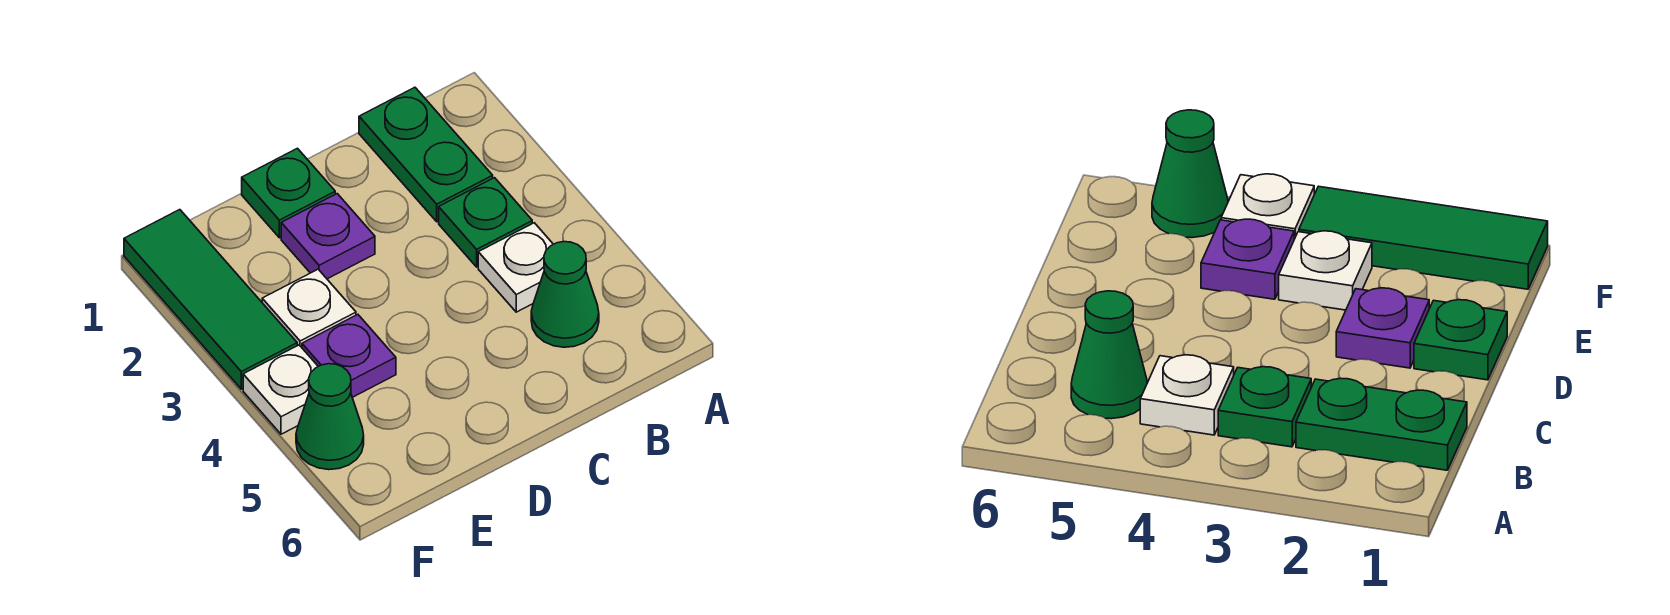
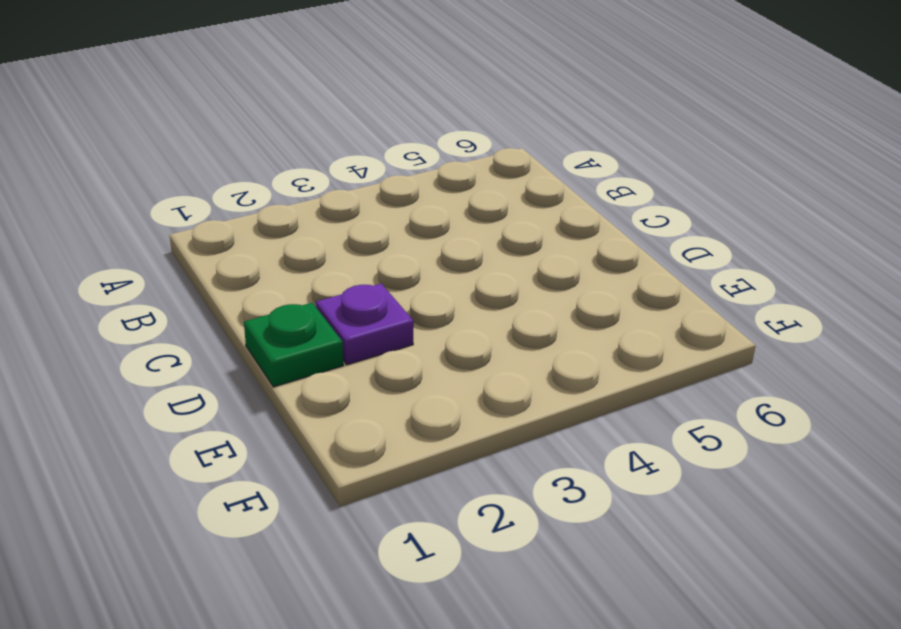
none -> green plate B1:B2 level 1
none -> green plate B3 level 1

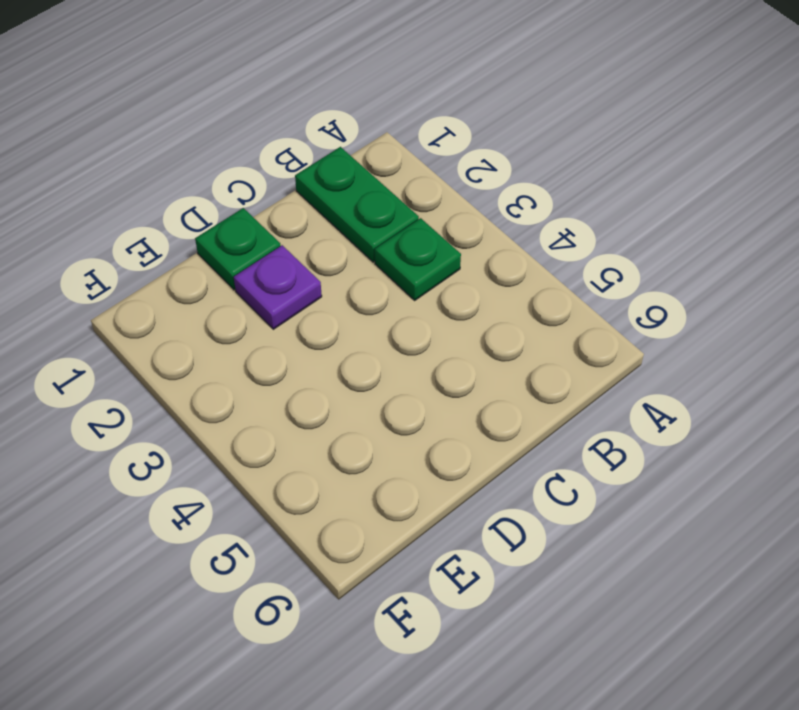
none -> white plate B4 level 1
none -> green cone B5 level 1

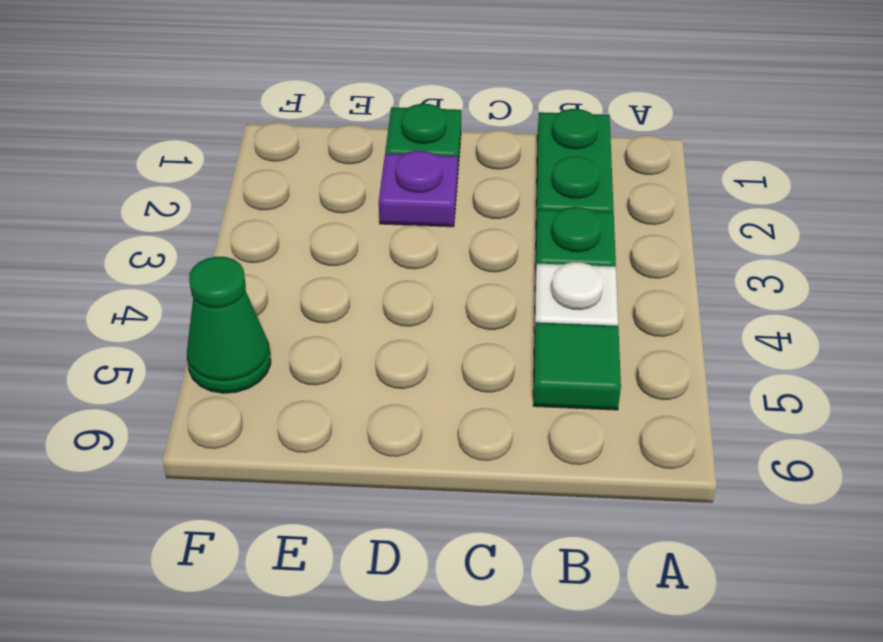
green tile B5 level 1 -> green cone B5 level 1
none -> white plate E3 level 1
none -> purple plate E4 level 1

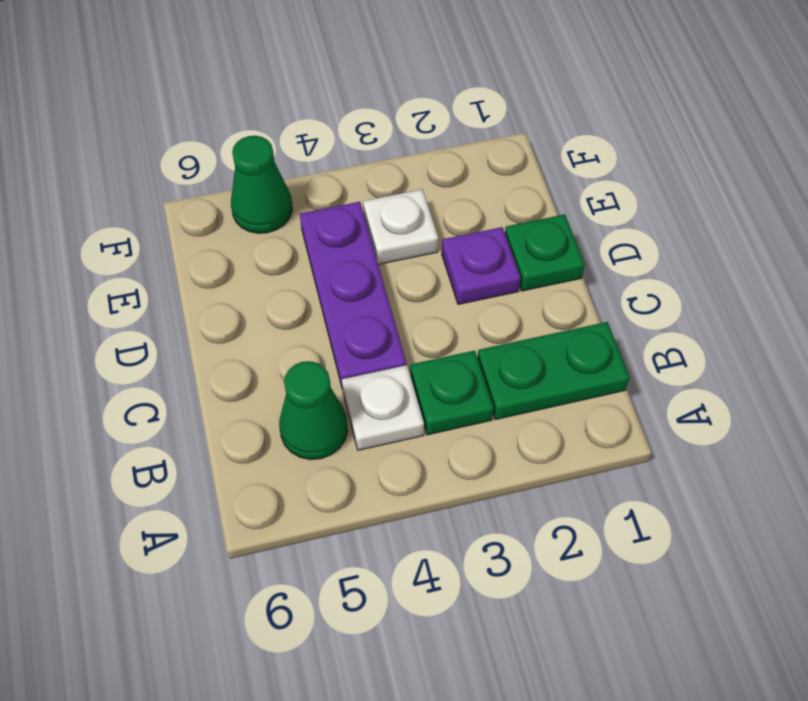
purple plate C4:E4 level 1 -> purple plate E4 level 1
none -> green tile F1:F3 level 1
none -> white plate F4 level 1

